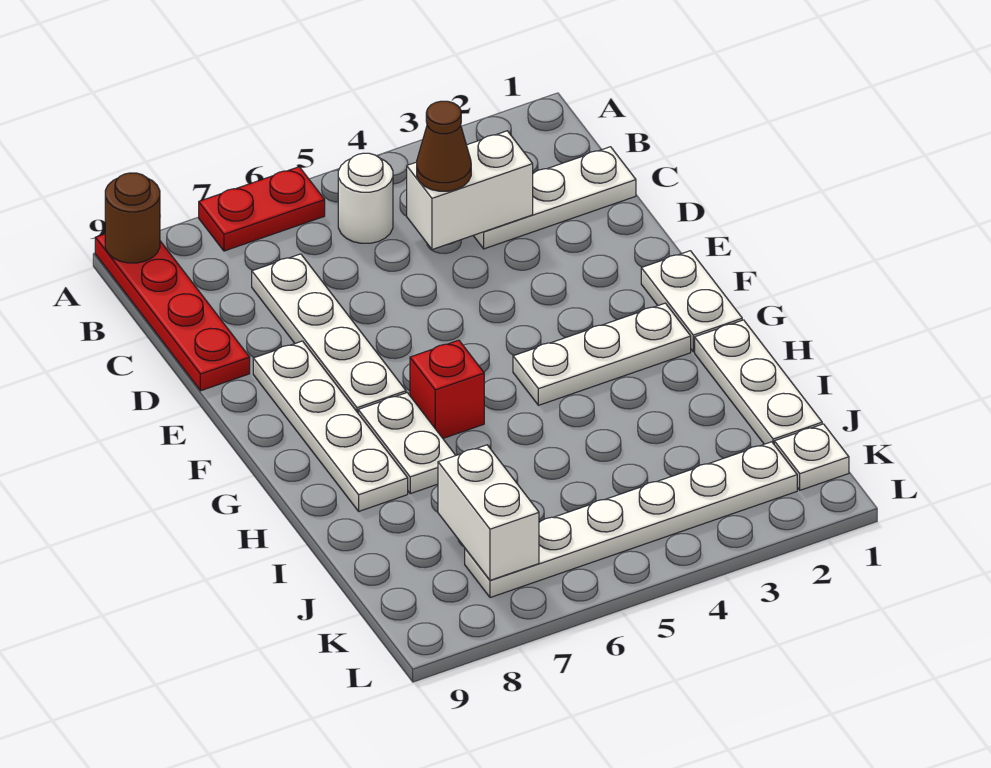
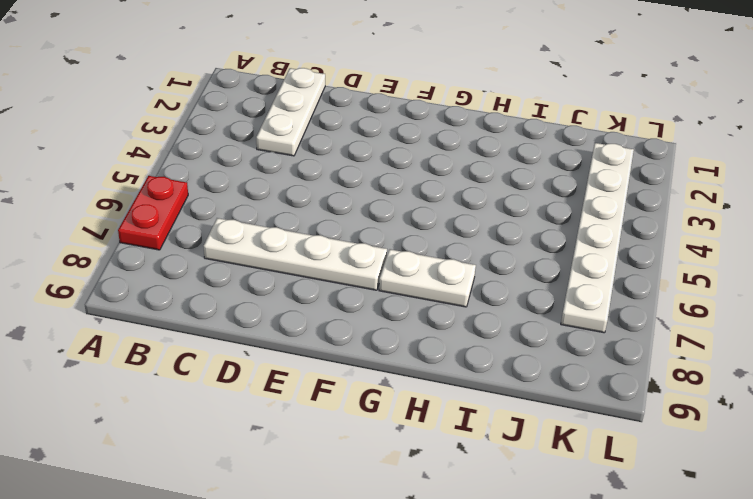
none -> red plate A9:D9 level 1
none -> white round brick B5 level 1
none -> white plate E8:H8 level 1

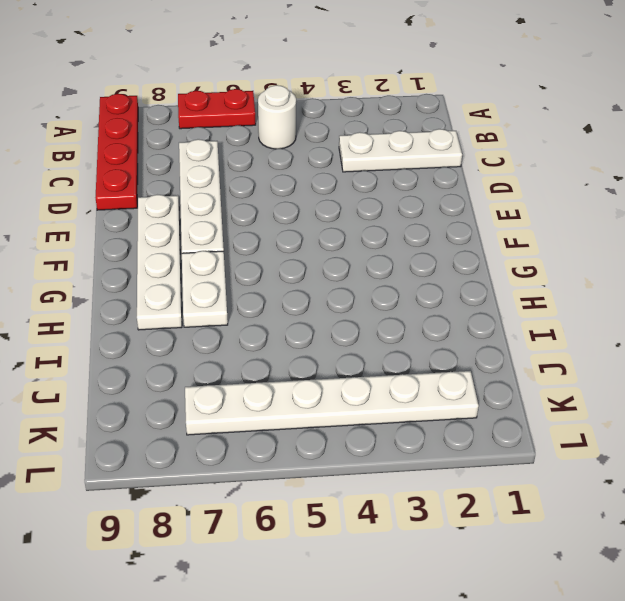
none -> white plate F1:G1 level 1
none -> white plate G2:G4 level 1
none -> red brick G6 level 1

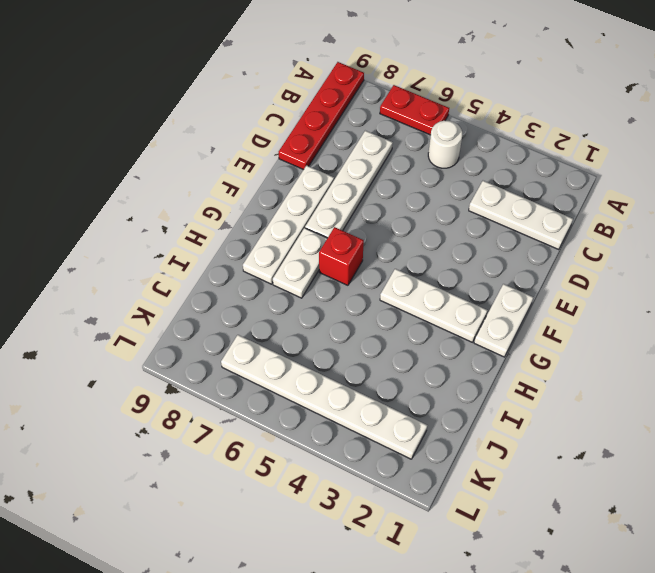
none -> white plate H1:J1 level 1
none -> white plate K1 level 1
none -> brown round brick A9 level 2

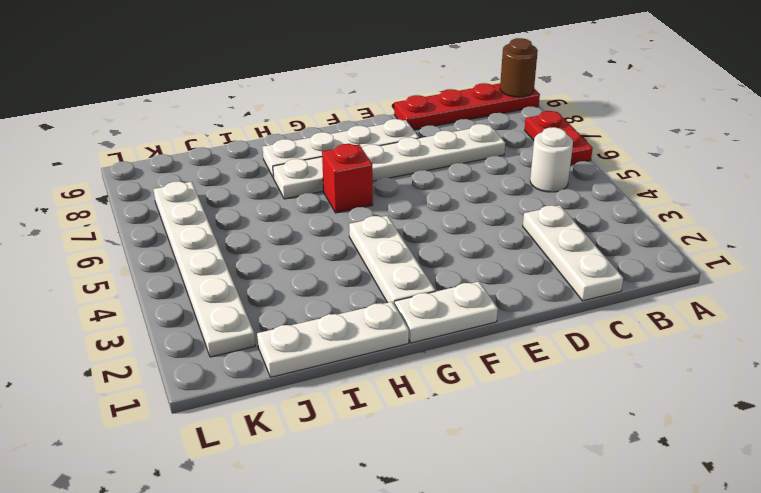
none -> white plate K1 level 1
none -> white brick C3:C4 level 2
none -> white brick J7:K7 level 2

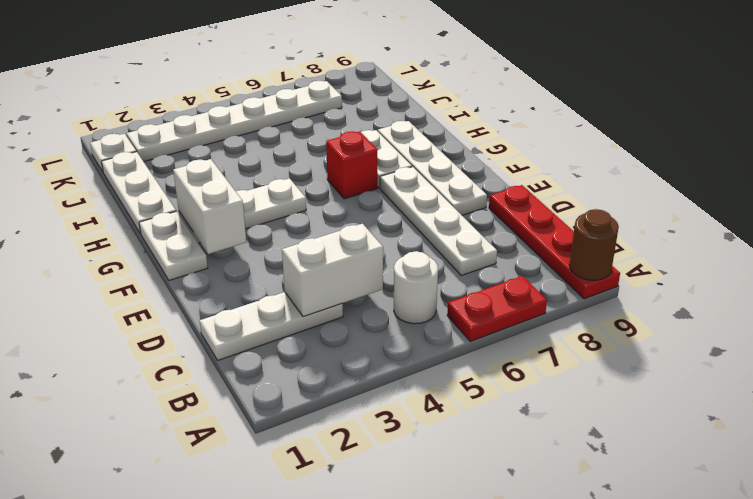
white brick F2:G2 level 2 -> white brick J7:K7 level 2
none -> brown cone C4 level 3

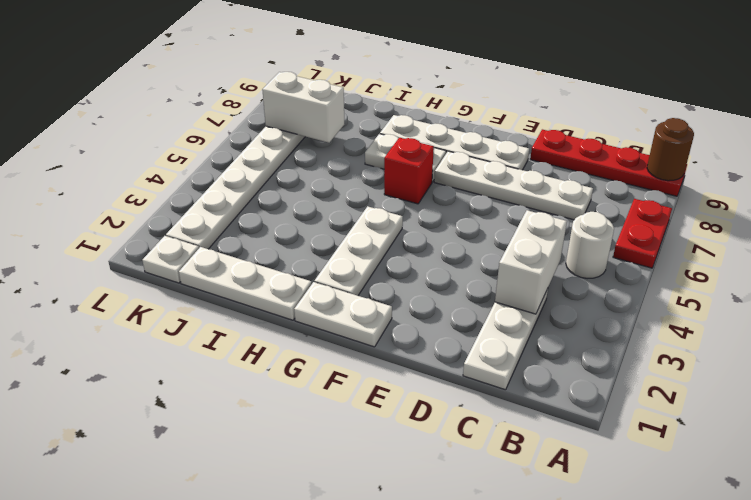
none -> brown cone C4 level 3

